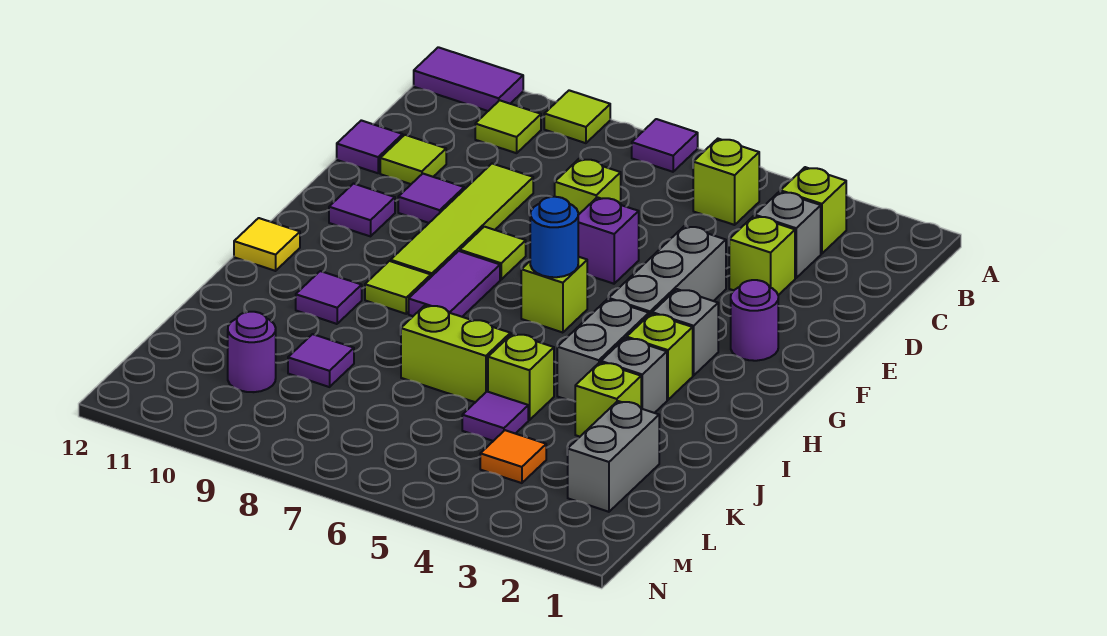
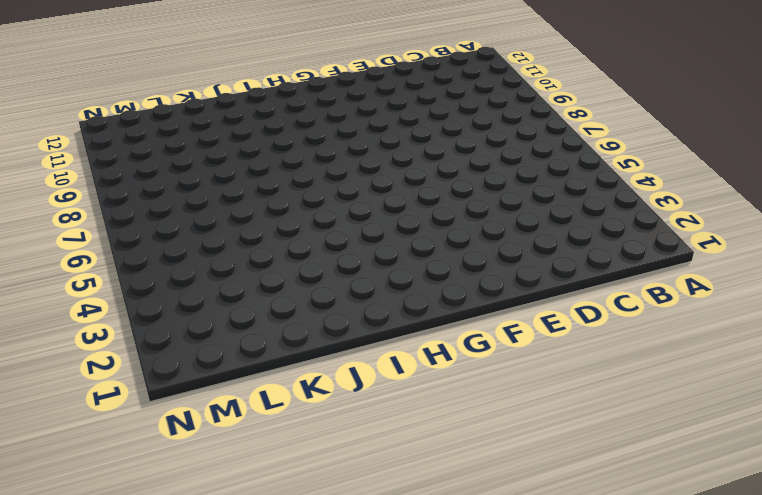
none -> purple tile A7 level 1
none -> lime tile A9 level 1
none -> purple tile A11:A12 level 1
none -> lime brick B3 level 1

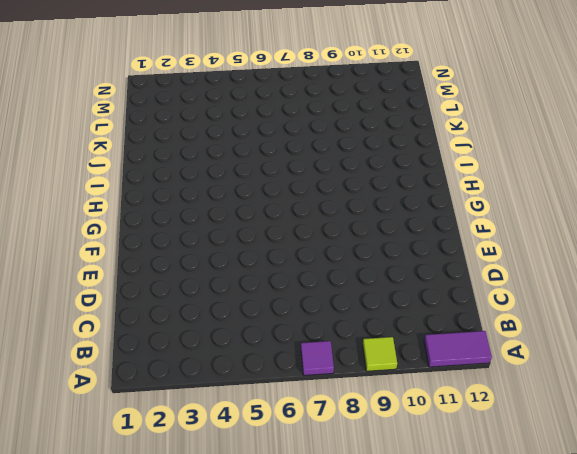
none -> lime brick B3 level 1
none -> lime brick B5 level 1
none -> lime tile B10 level 1
none -> grey brick C3 level 1

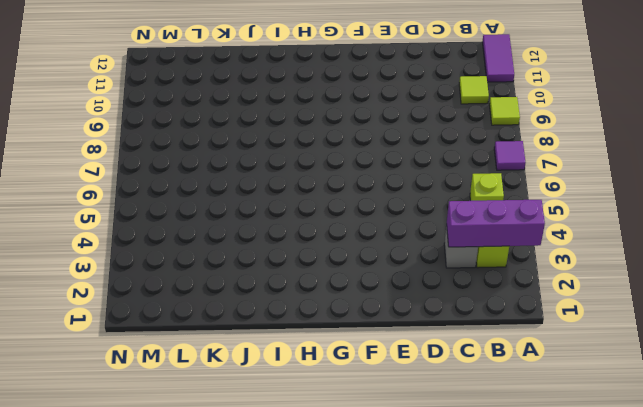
purple brick A3:C3 level 2 -> none
none -> lime brick D3 level 1
none -> lime brick D7 level 1
none -> lime tile D9:G9 level 1
none -> lime tile D11 level 1

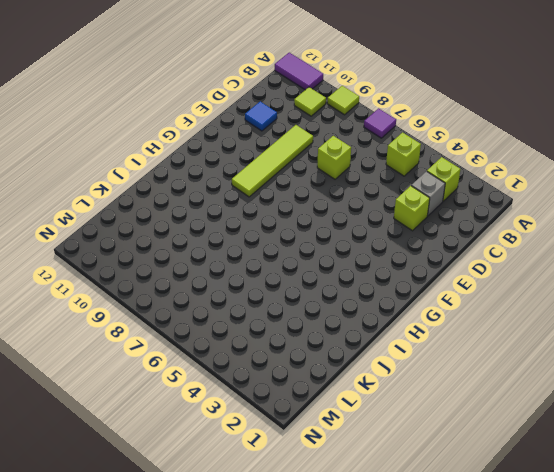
blue tile D11 level 1 -> lime tile D11 level 1
none -> purple tile D12 level 1
none -> grey brick E4:G4 level 1
none -> purple brick E6 level 1
none -> purple tile E10 level 1

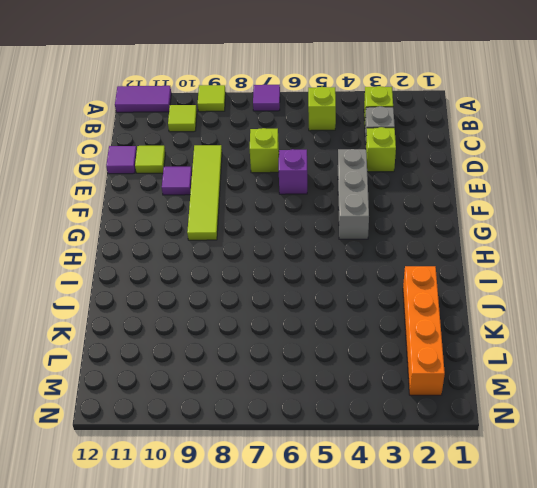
orange brick J2:M2 level 1 -> grey brick K2:L2 level 1
none -> purple round brick F2 level 1
none -> lime tile F8 level 1
none -> purple tile F11 level 1
none -> grey brick G3 level 1

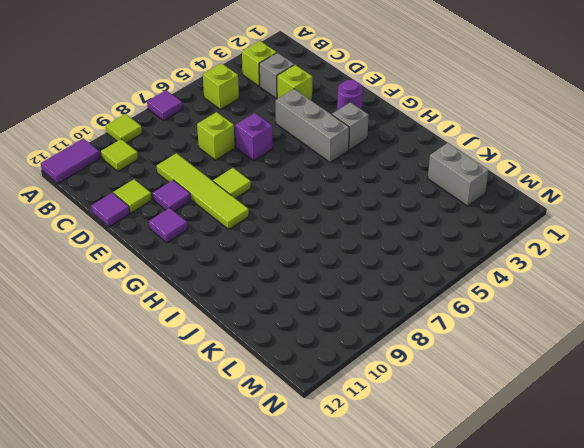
none -> lime brick G6 level 1
none -> purple tile G8:H8 level 1
none -> lime brick H3 level 1
none -> grey brick H4:I4 level 1

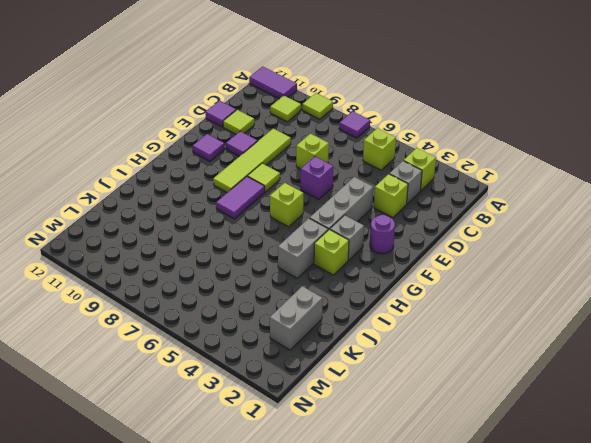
none -> lime tile H9 level 1
none -> yellow tile H12 level 1
none -> grey brick I3 level 1
none -> purple tile I10 level 1

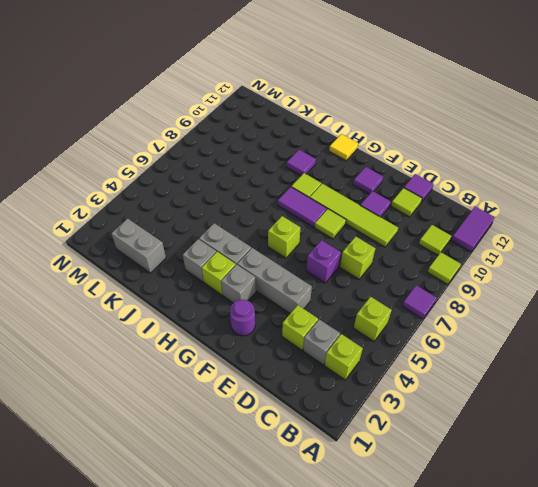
none -> lime brick J3 level 1
none -> lime brick J5 level 1
none -> lime brick J6:J7 level 1
none -> purple tile K5 level 1

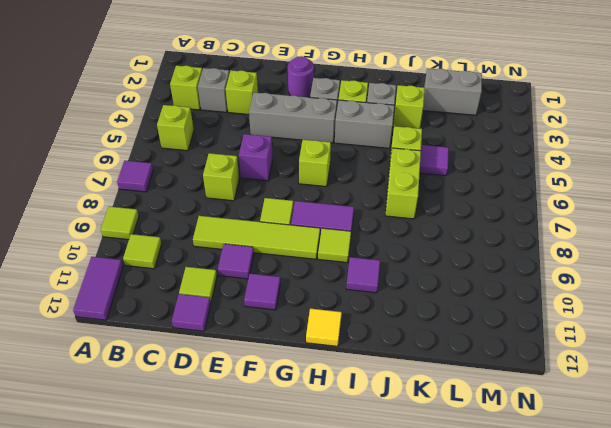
none -> purple tile K9 level 1
none -> orange tile L4 level 1
none -> purple round brick L10 level 1
none -> blue round brick G6 level 2

